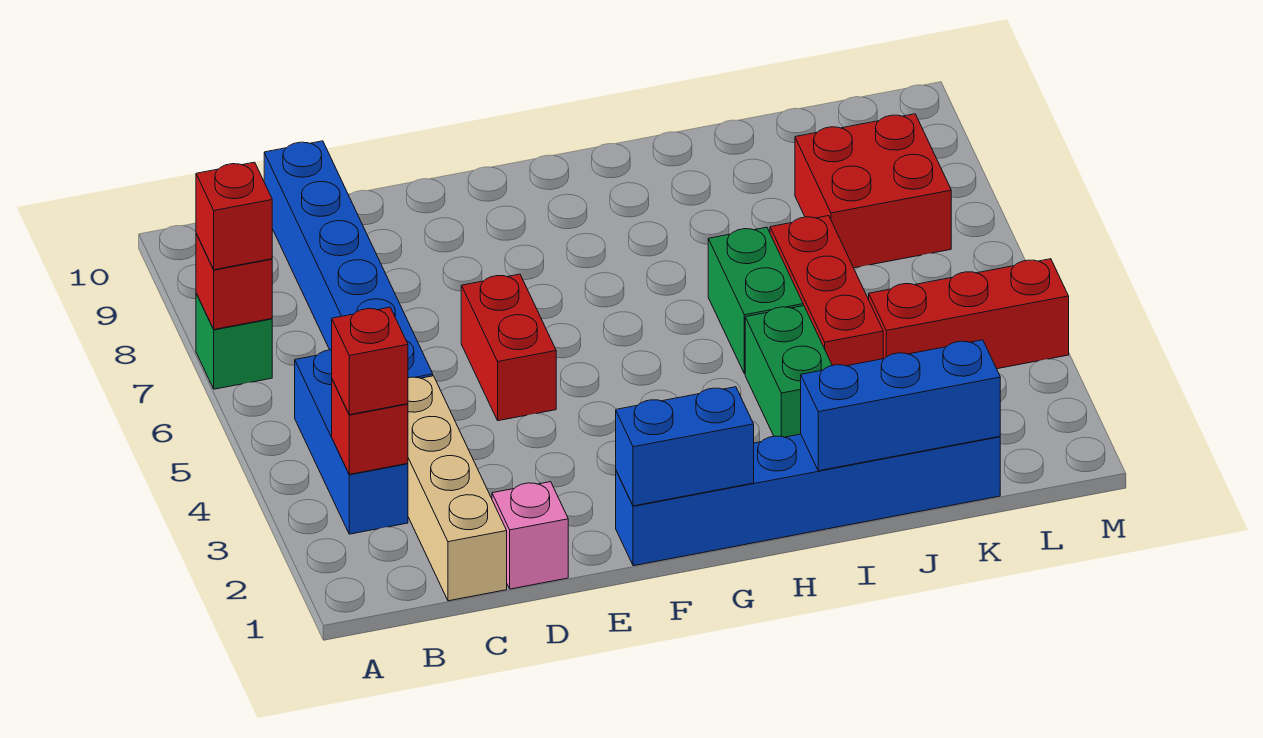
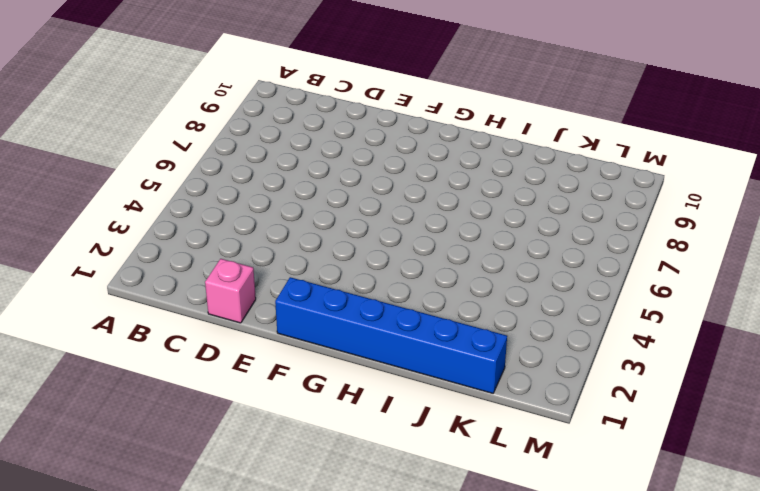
none -> green brick A7 level 1
none -> blue brick B3:B5 level 1
none -> tan brick C1:C4 level 1

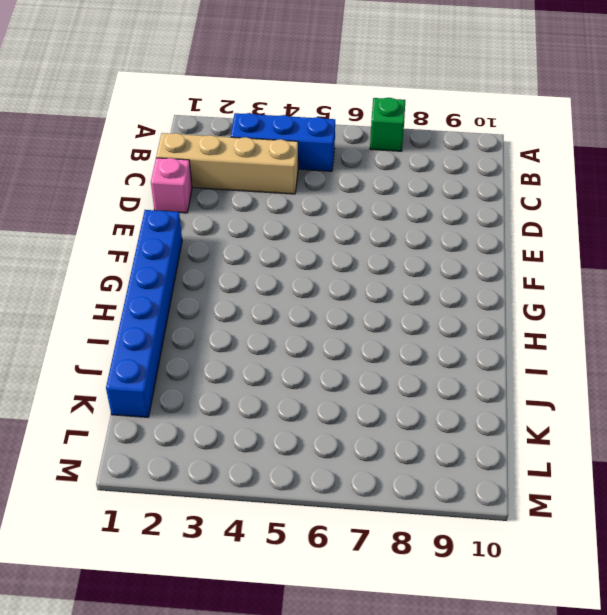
none -> blue brick C5:C10 level 1
none -> red brick E5:E6 level 1
none -> green brick I3:I4 level 1

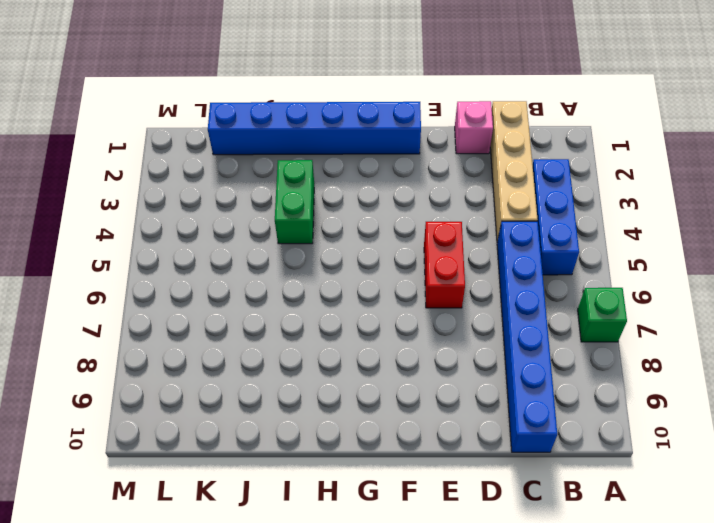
none -> green brick I5:I6 level 1
none -> red brick J4:J6 level 1
none -> red brick K4:M4 level 1

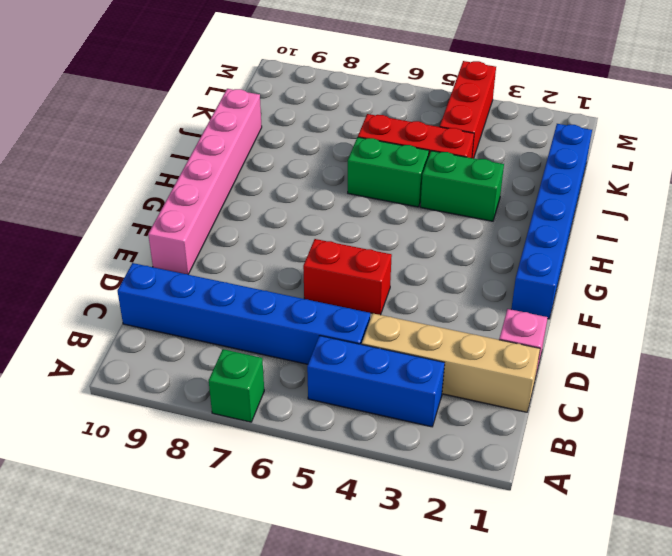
pink brick E10:J10 level 1 -> none
none -> red brick K7:L8 level 1
none -> red brick A7 level 2
none -> red brick B3 level 2

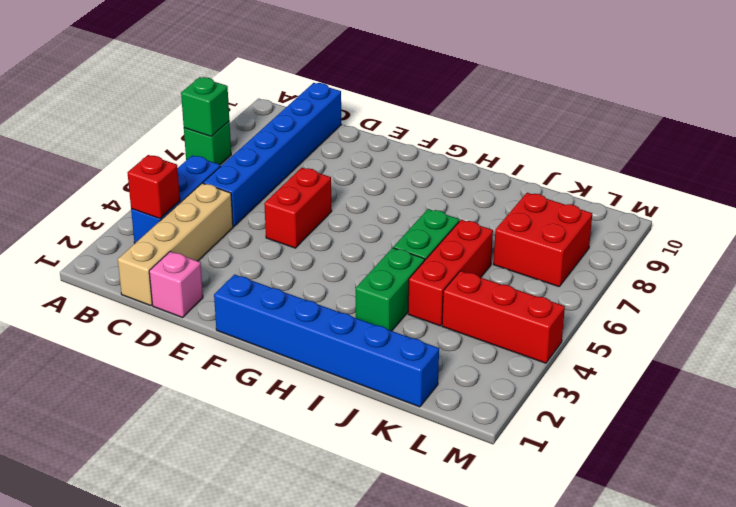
green brick A7 level 2 -> red brick A7 level 2
none -> blue brick F1:G1 level 2
none -> blue brick I1:K1 level 2
none -> red brick A7 level 3

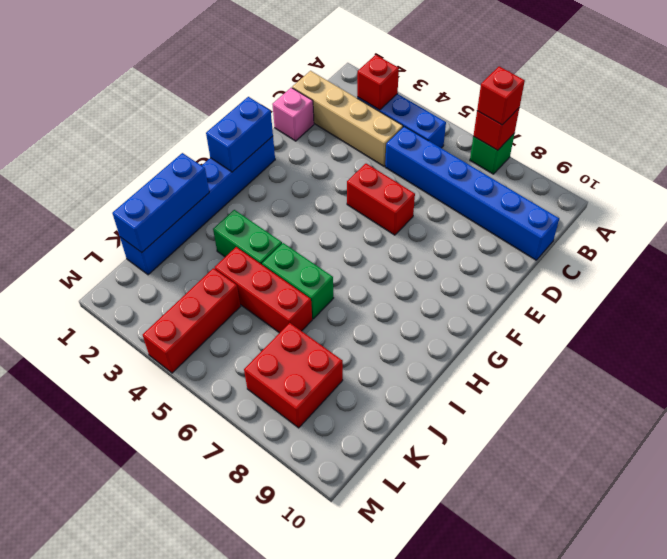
none -> red brick B3 level 3

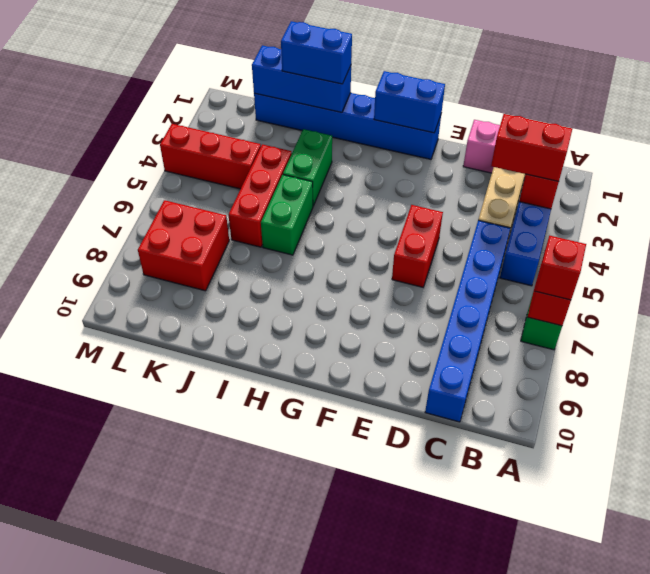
red brick B3:C3 level 3 -> red brick B3 level 3
blue brick I1:J1 level 3 -> none

